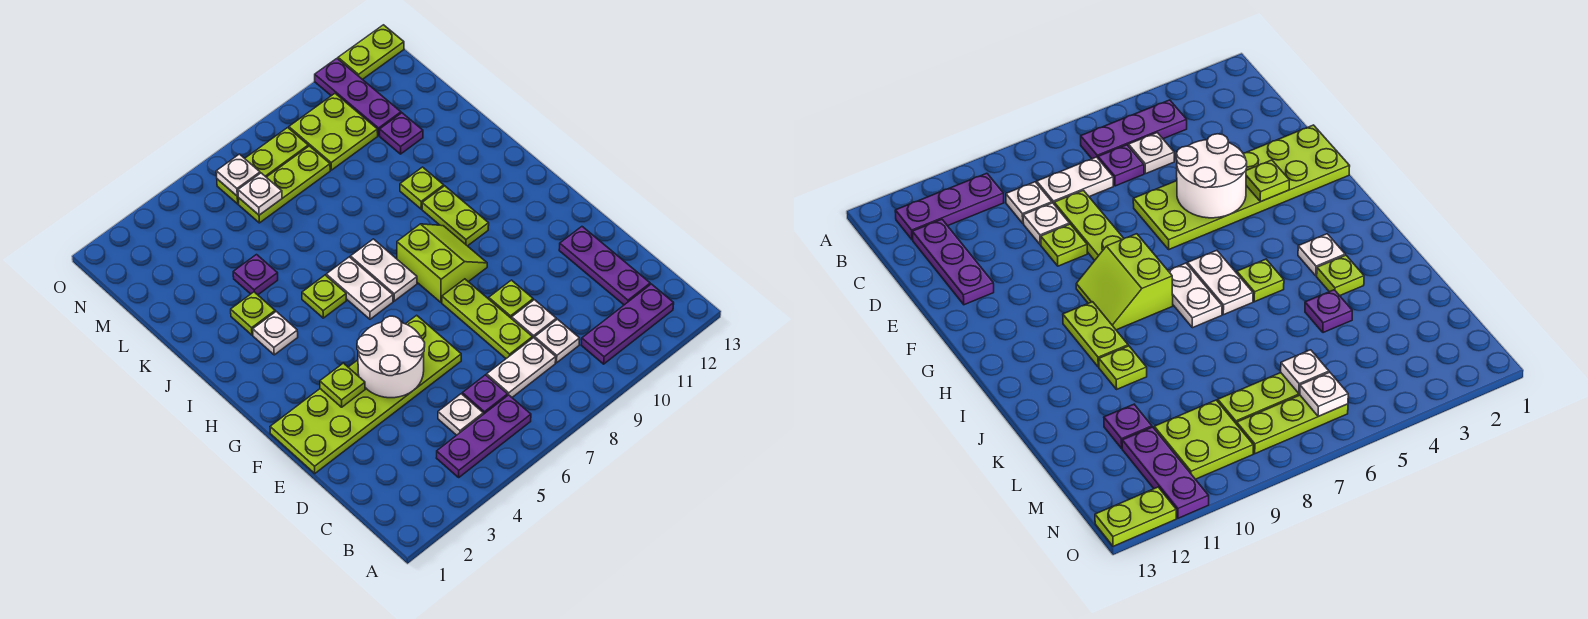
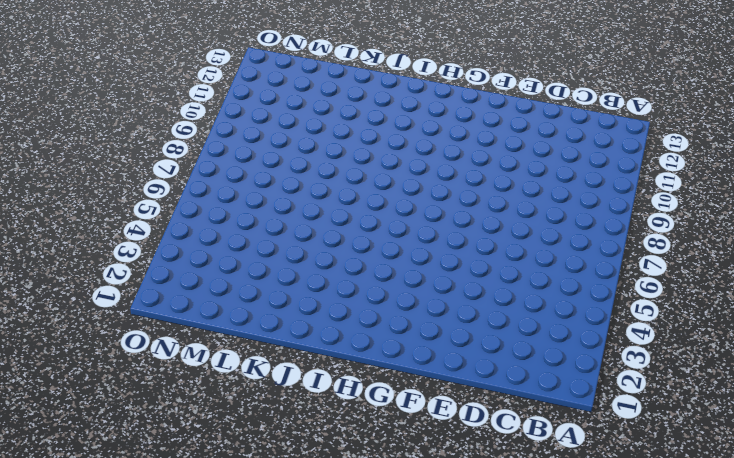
none -> purple plate B4:B6 level 1
none -> purple plate B10:B12 level 1
none -> white plate C5 level 1
none -> purple plate C6 level 1

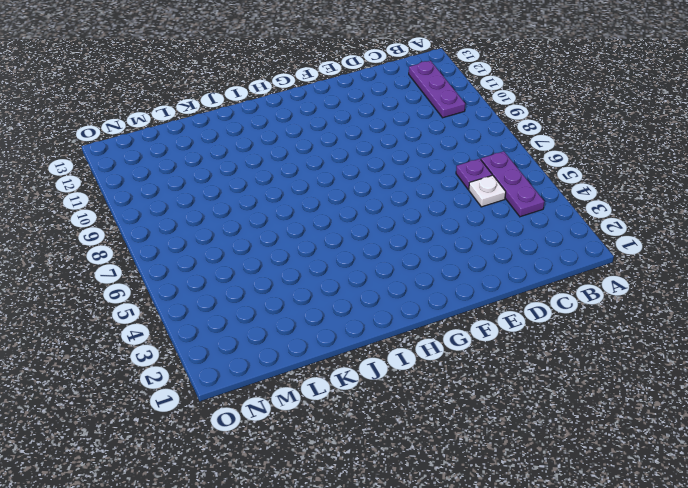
none -> white plate C7:C8 level 1
none -> white plate C9 level 1
none -> purple plate C12:E12 level 1
none -> lime plate D8:F8 level 1

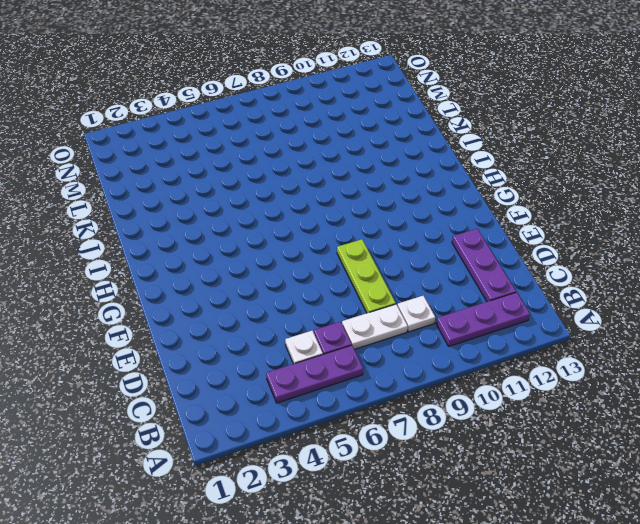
none -> white plate D9 level 1
none -> lime plate E1:F6 level 1
none -> lime plate E9 level 1
none -> lime slope G8:H9 level 1 top 8

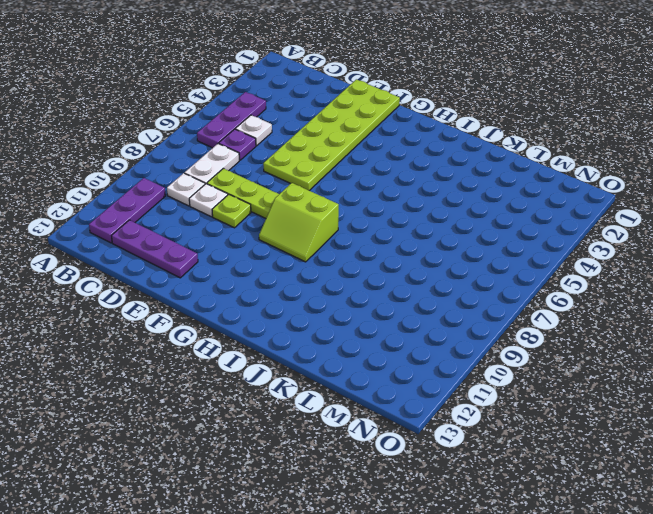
none -> white plate H6:I6 level 1
none -> white plate H7:I7 level 1
none -> lime plate H10:I10 level 1
none -> white plate I3 level 1

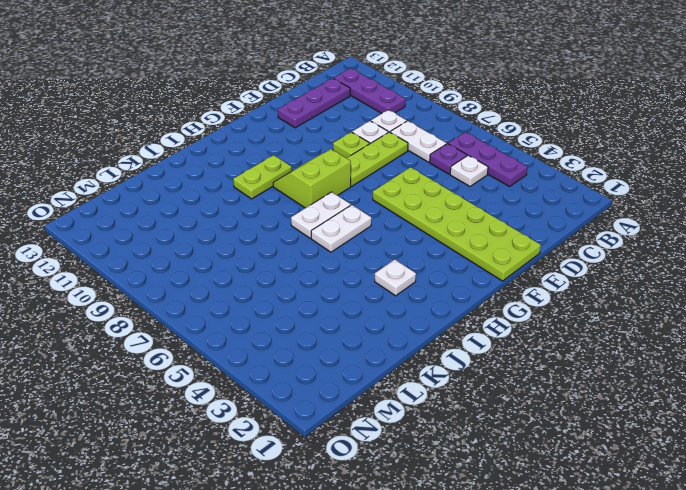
none -> lime plate I5 level 1
none -> lime plate J3 level 1
none -> lime plate J10 level 1
none -> purple plate K4 level 1

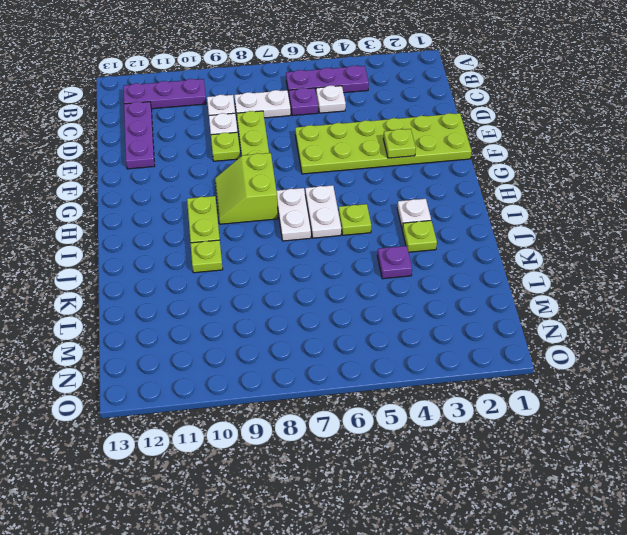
none -> purple plate L11 level 1
none -> lime plate M6:M8 level 1
none -> lime plate M9:N10 level 1
none -> purple plate M11:O11 level 1

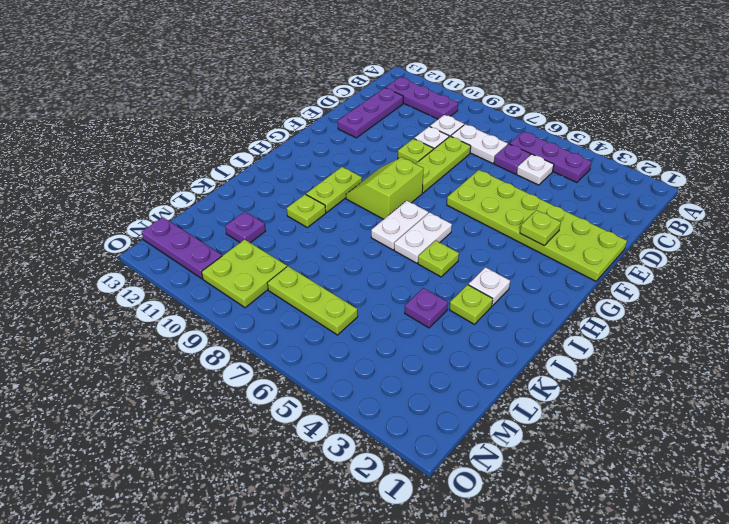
purple plate N11:N13 level 1 -> purple plate M11:O11 level 1
none -> lime plate N6:N8 level 1
none -> lime plate O12:O13 level 1
none -> white round brick E4:F5 level 2
none -> white plate M6 level 2

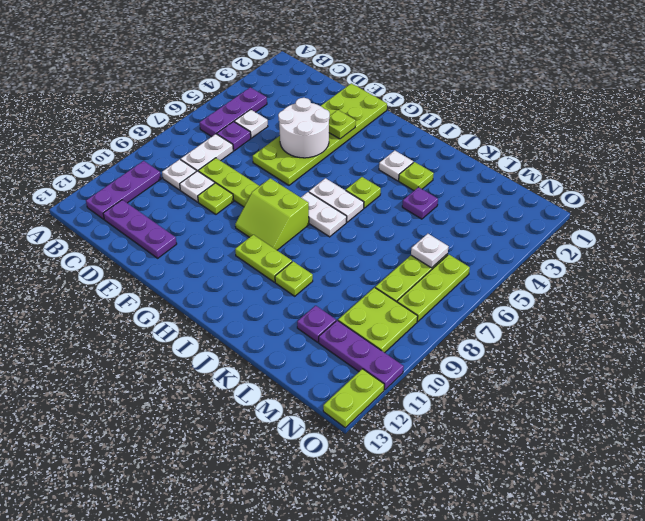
none -> white plate N6 level 2

